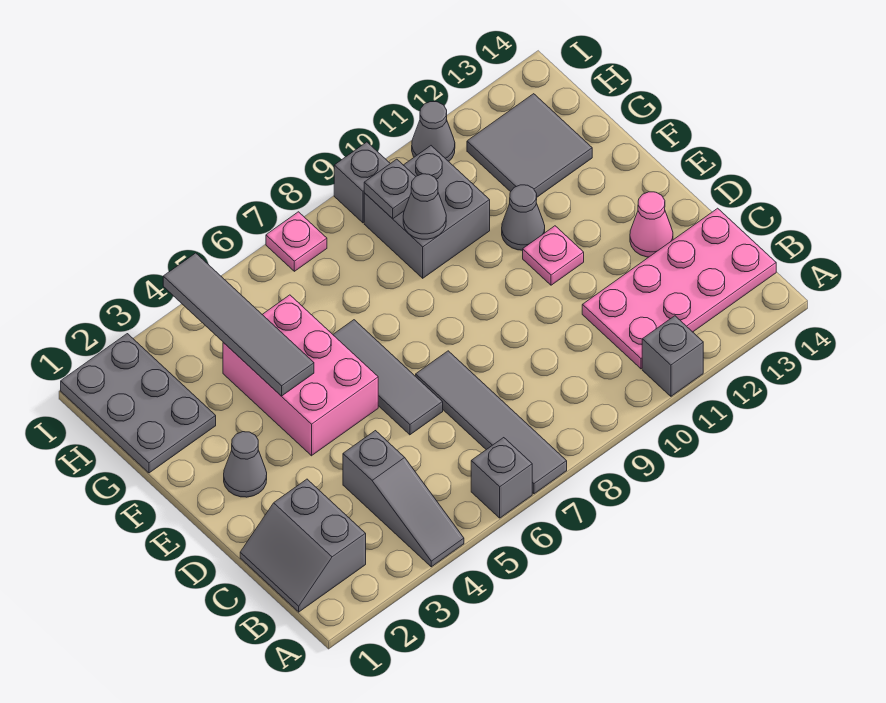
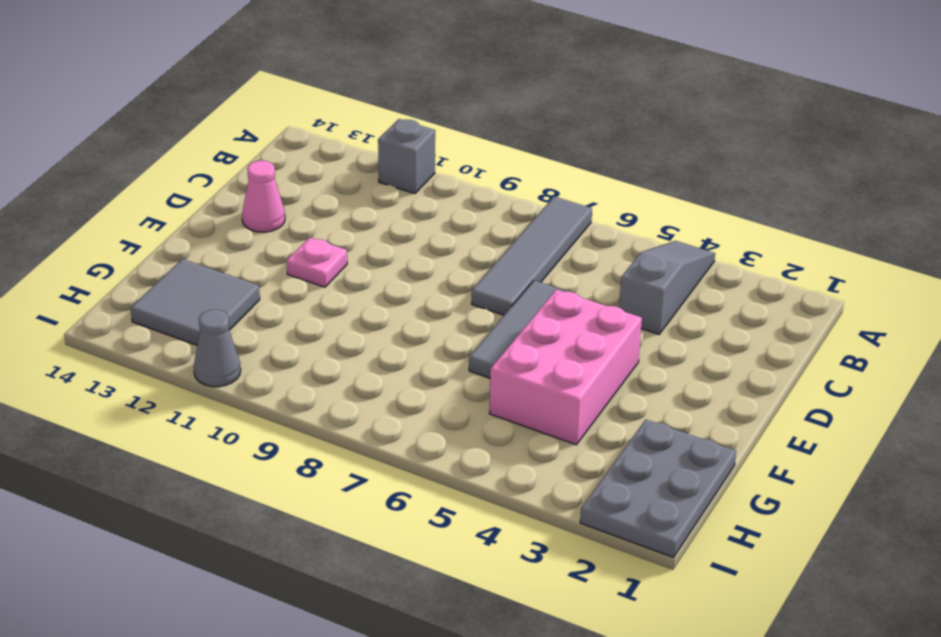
none -> grey brick A6 level 1
none -> grey slope B1:C2 level 1 top 2
none -> pink plate B11:C14 level 1

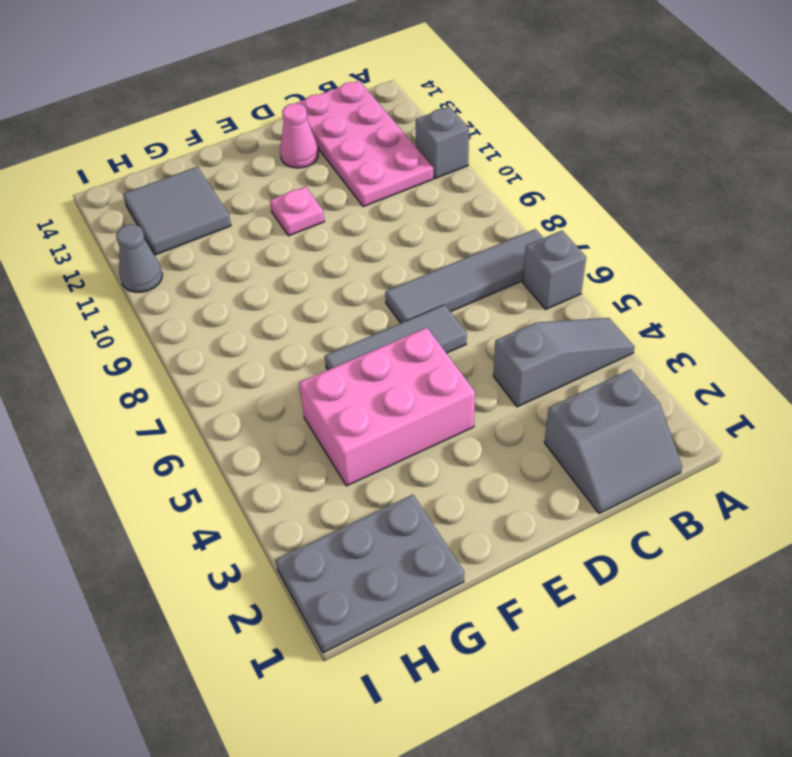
none -> grey cone E2 level 1
none -> grey cone F11 level 1
none -> grey brick G9:H10 level 1

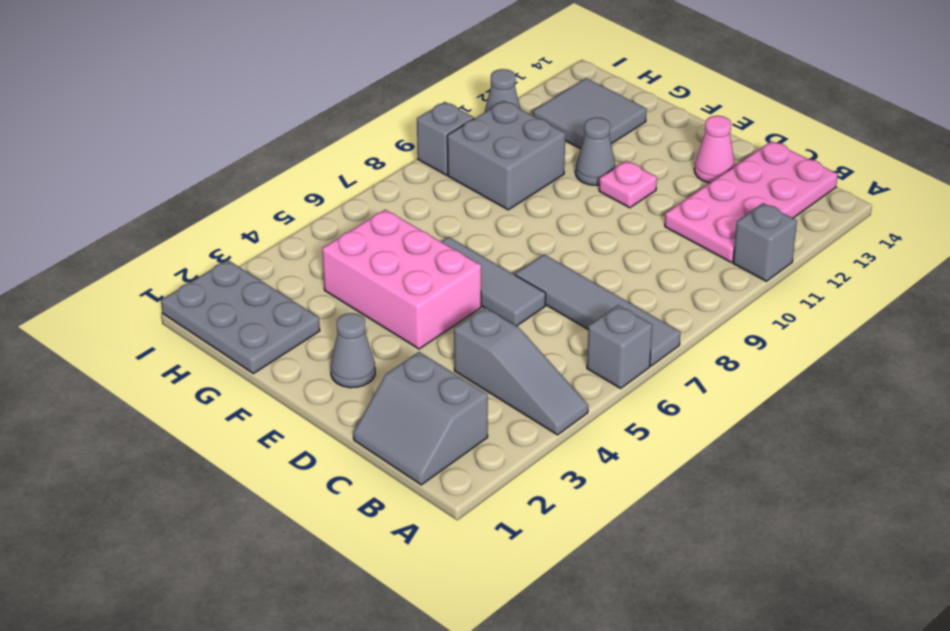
none -> pink plate I7 level 1
none -> grey tile F4:I4 level 2
none -> grey cone G9 level 2

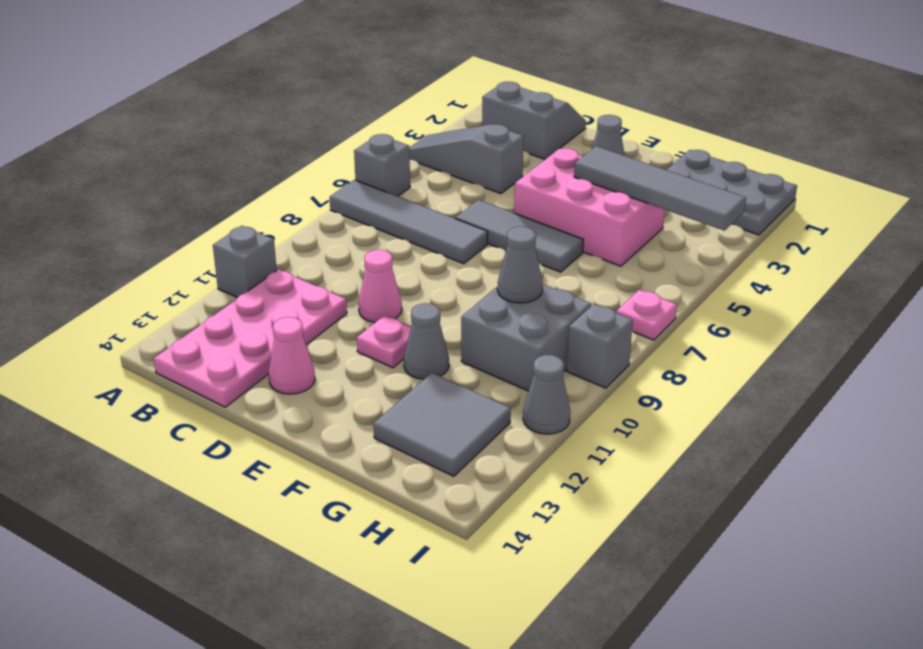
pink cone D10 level 1 -> none
none -> grey plate H9 level 2

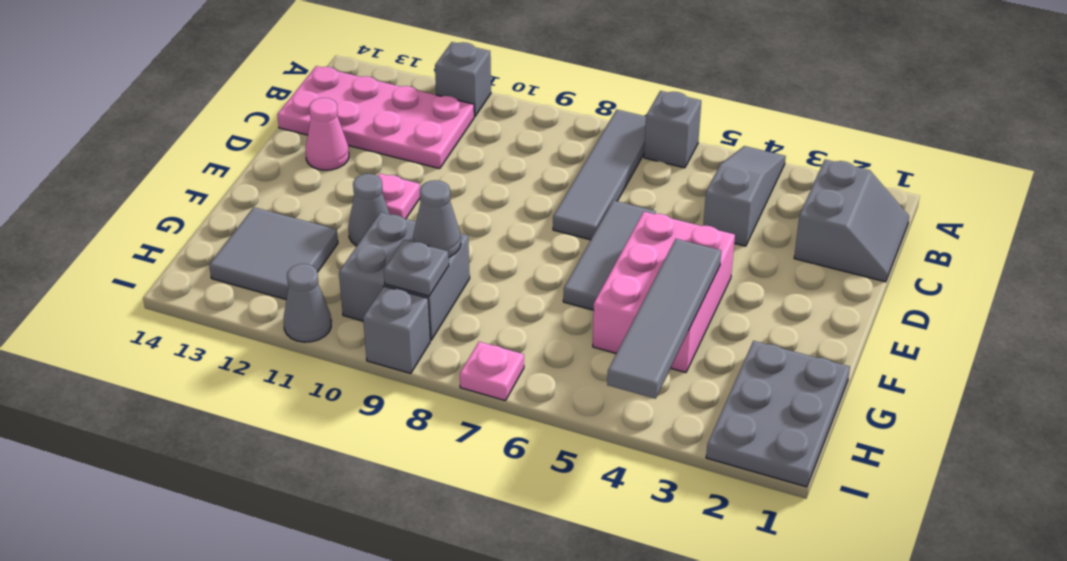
none -> grey cone E2 level 1

